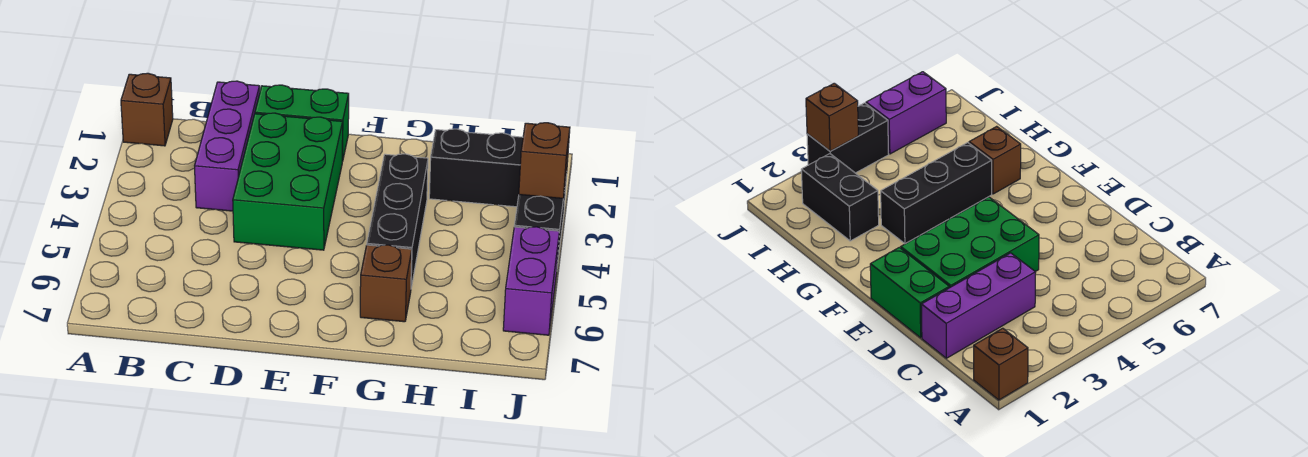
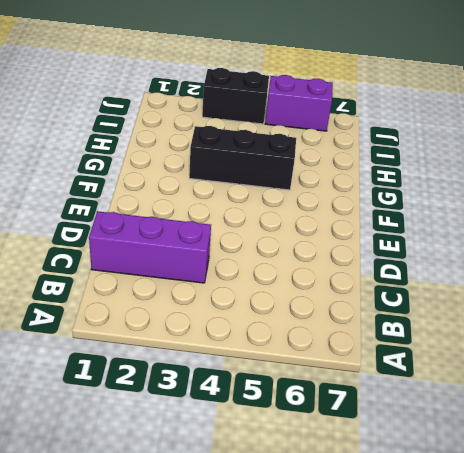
none -> brown brick A1 level 1
none -> green brick D1:E1 level 1

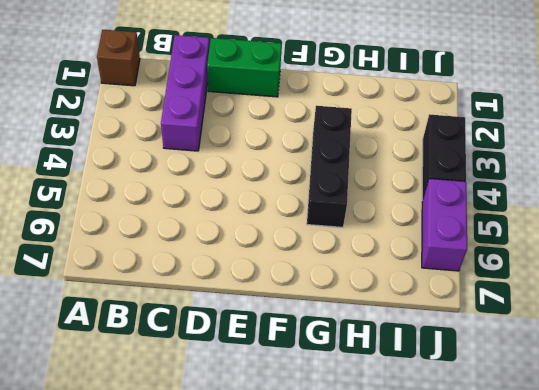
none -> green brick D2:E4 level 1
none -> brown brick G6 level 1

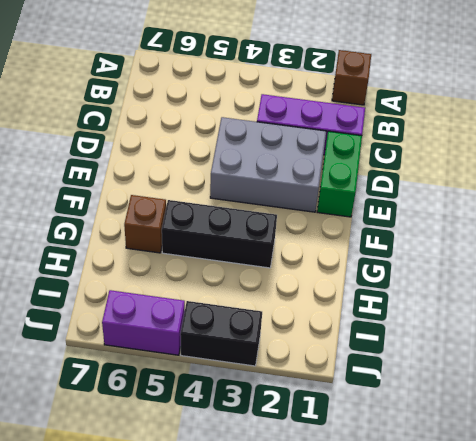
grey brick D2:E4 level 1 -> green brick D2:E4 level 1
none -> black brick H2:I2 level 1
none -> brown brick J3 level 2

